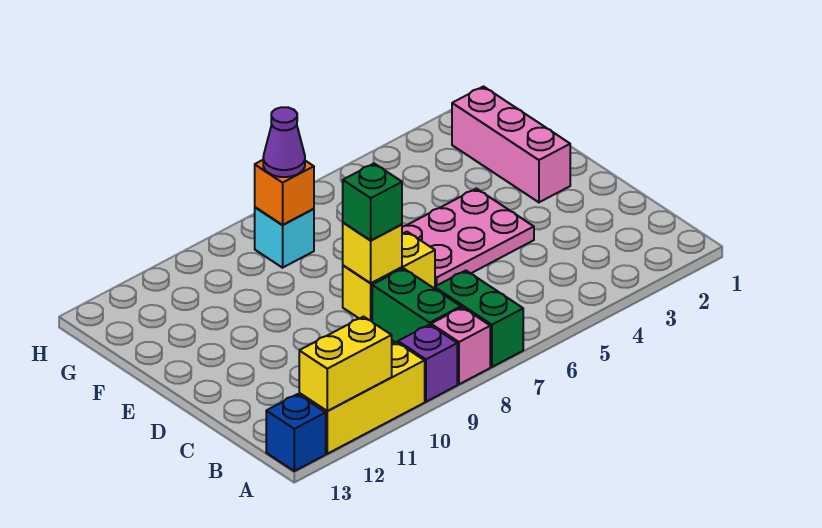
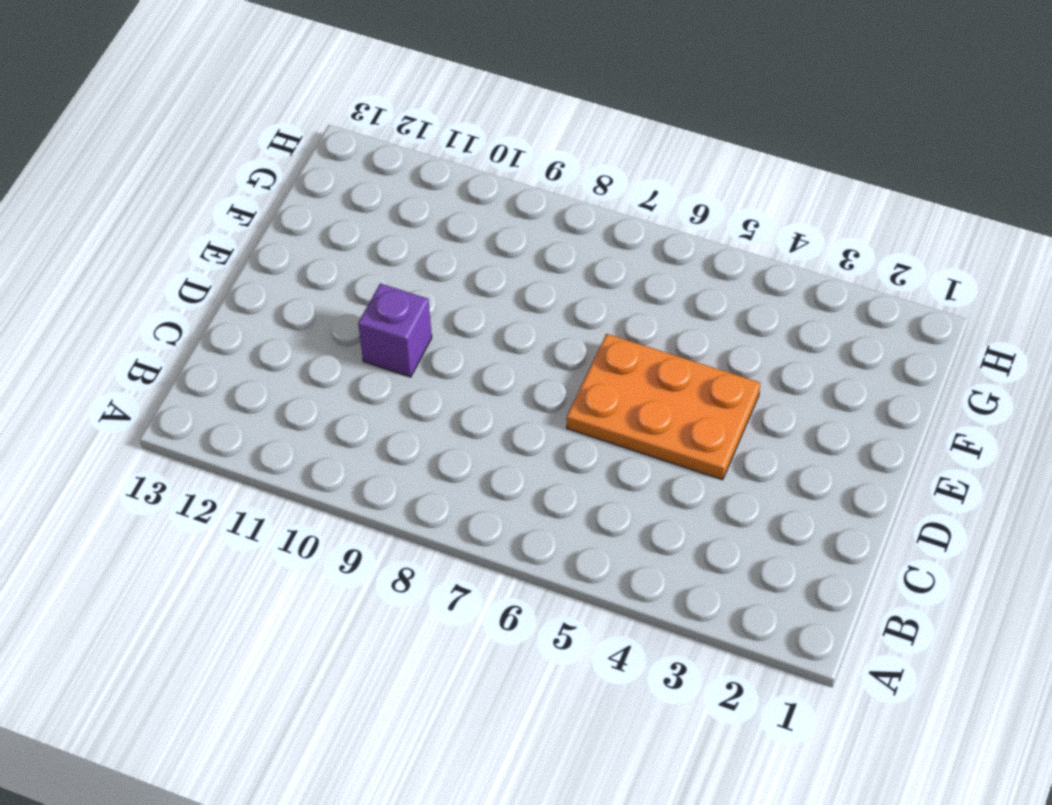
orange plate D4:E6 level 1 -> pink plate D4:E6 level 1
purple brick D10 level 1 -> purple brick A9 level 1
none -> green brick A7:B7 level 1
none -> pink brick A8 level 1
none -> yellow brick A10:A12 level 1

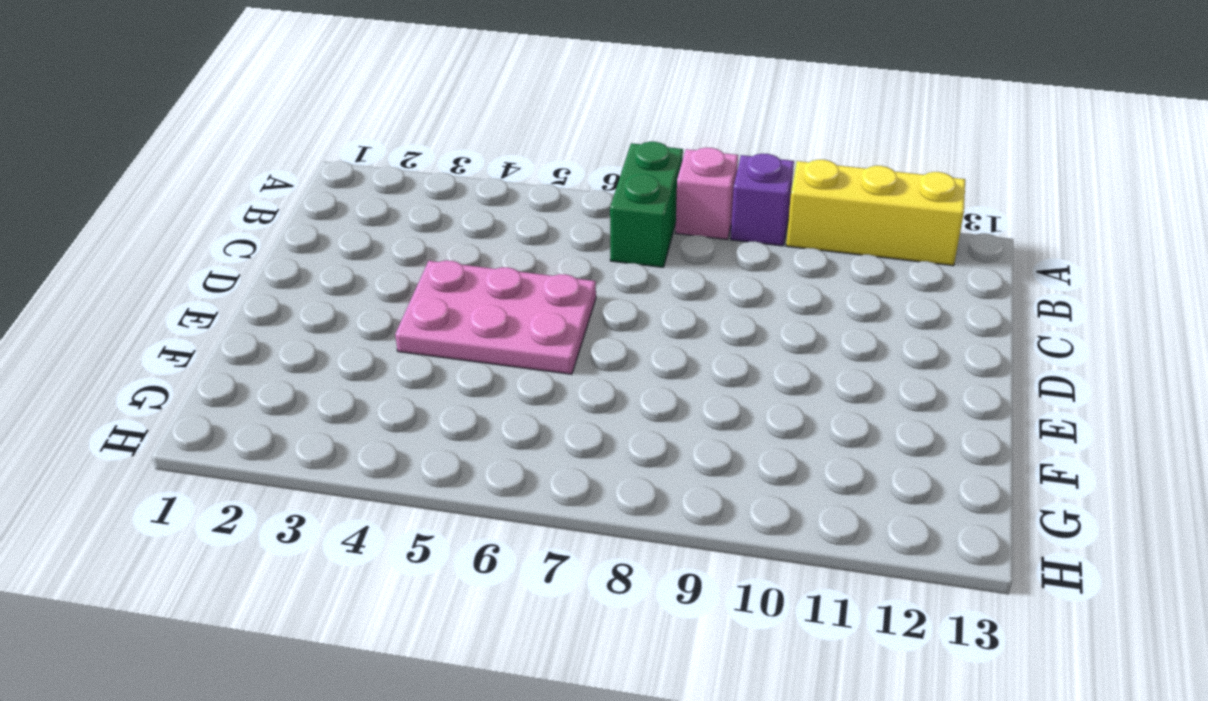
none -> blue brick A13 level 1
none -> green brick B8:C8 level 1
none -> yellow brick D7:D8 level 1

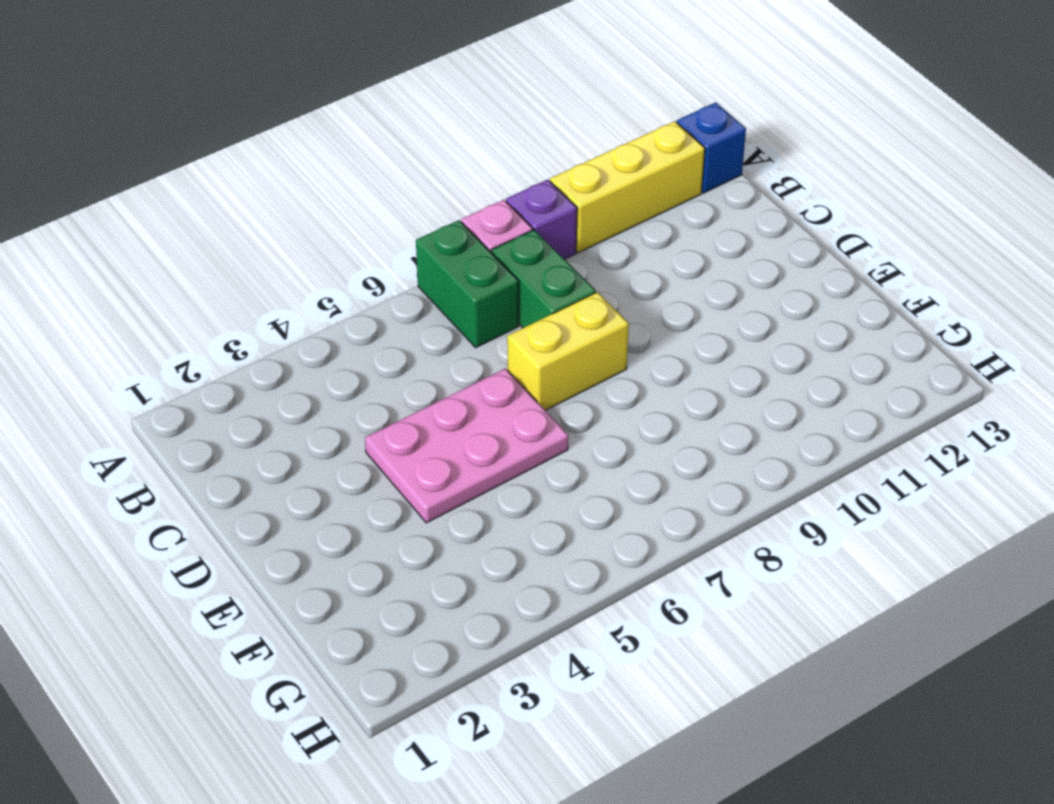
none -> pink brick E2:G2 level 1
none -> cyan brick G8 level 1
none -> yellow brick A11:A12 level 2

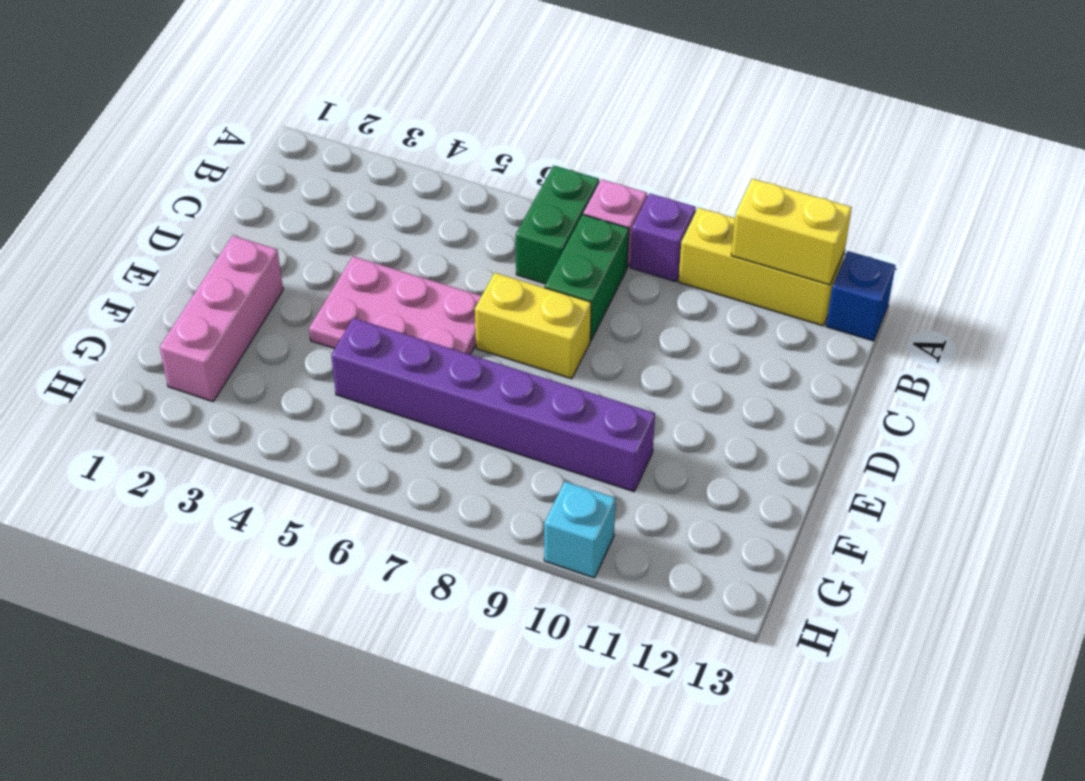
purple brick F5:F10 level 1 -> none
cyan brick H10 level 1 -> cyan brick G8 level 1
none -> yellow brick D8 level 2
none -> orange brick G8 level 2
none -> green brick D8 level 3

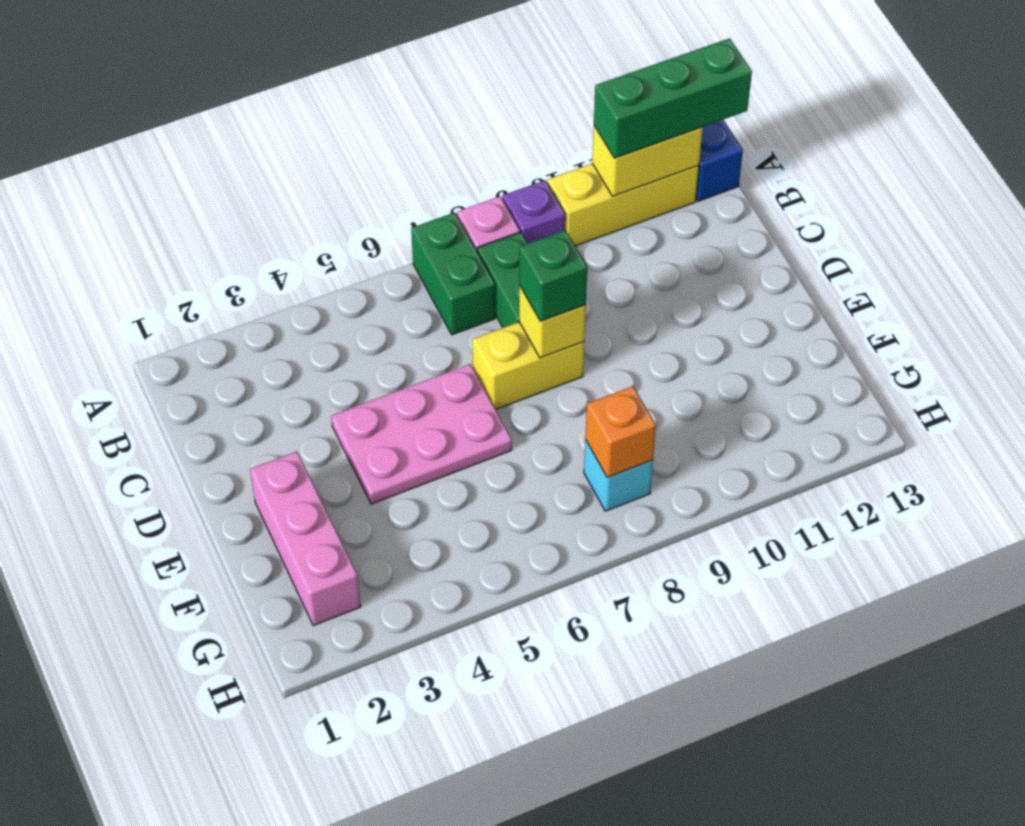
green brick A11:A13 level 3 -> none
none -> purple cone G8 level 3

